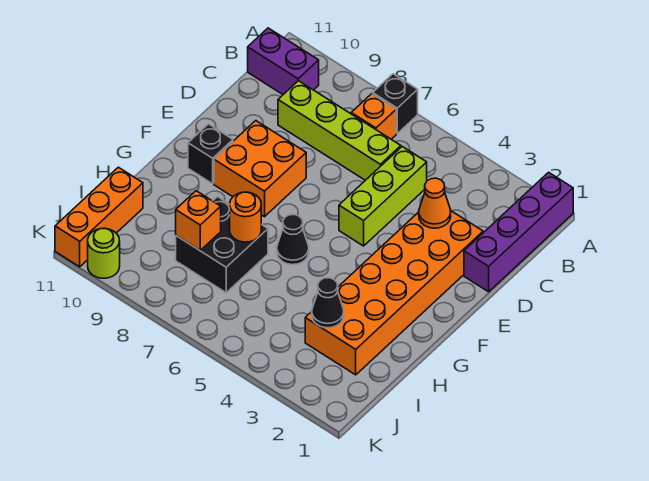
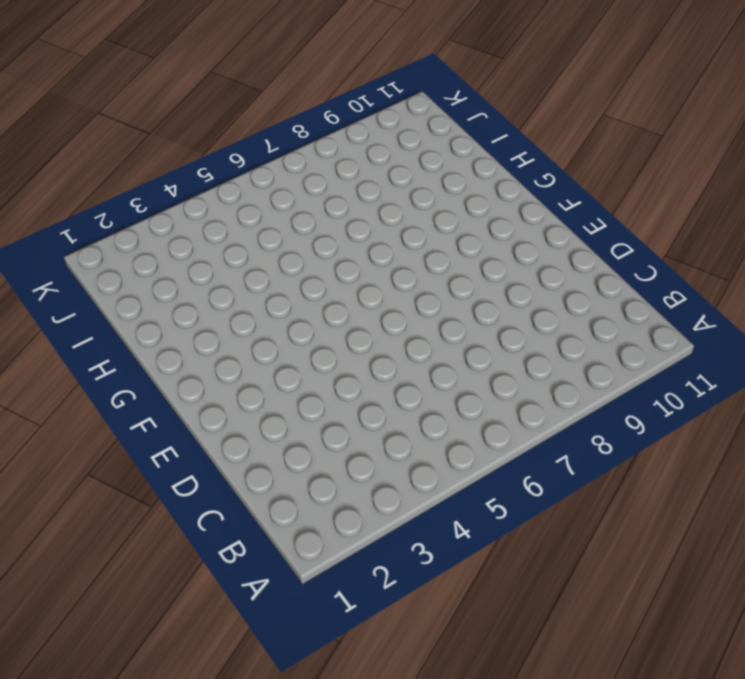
none -> purple brick A1:D1 level 1
none -> black brick A7 level 1
none -> orange brick B7 level 1

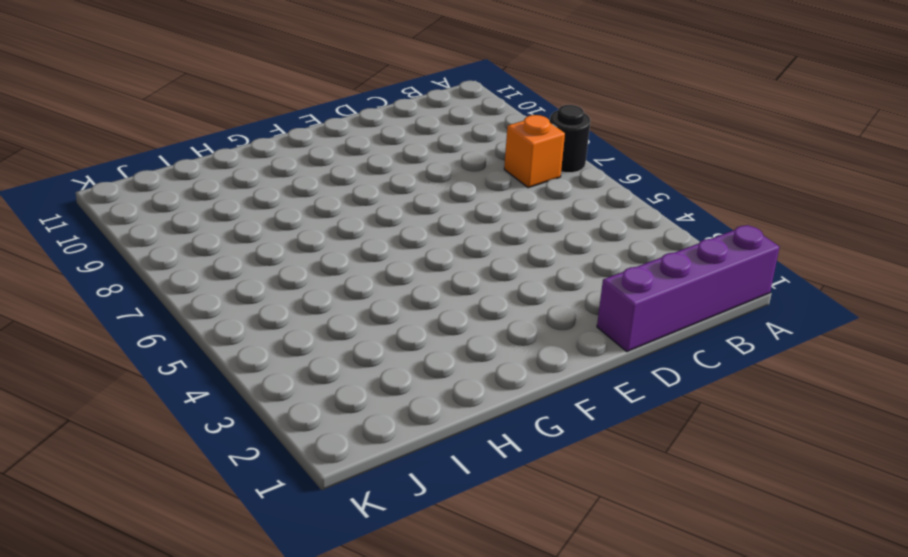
black round brick A7 level 1 -> black brick A7 level 1
none -> purple brick B10:B11 level 1
none -> lime brick C5:E5 level 1
none -> lime brick C6:C9 level 1

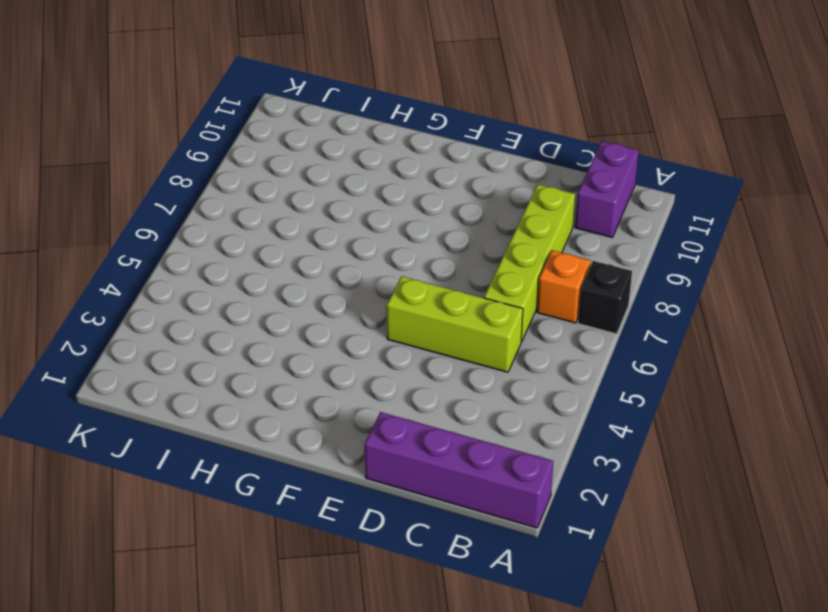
none -> orange brick D2:I3 level 1
none -> orange brick E8:F9 level 1
none -> black brick F10 level 1

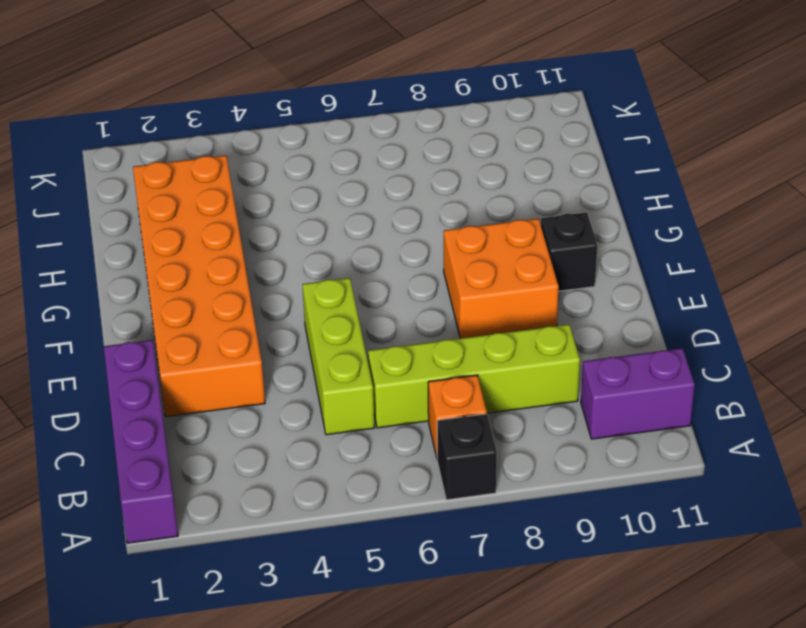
none -> black cone G6 level 1
none -> black brick H7:I8 level 1
none -> orange brick I11:K11 level 1

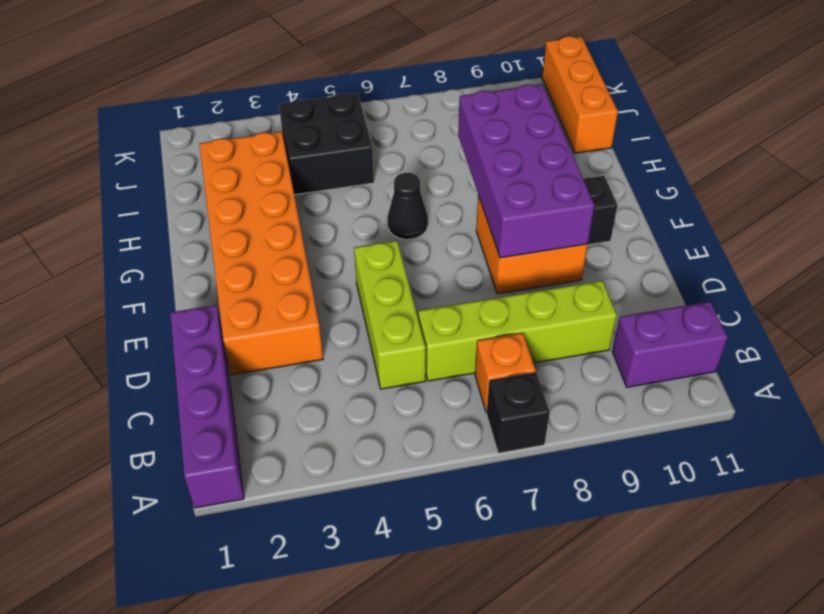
purple brick E8:H9 level 2 -> none
black brick I4:J5 level 1 -> black brick H7:I8 level 1
none -> lime round brick K10 level 1
none -> orange cone D3 level 2
none -> orange round brick H7 level 2

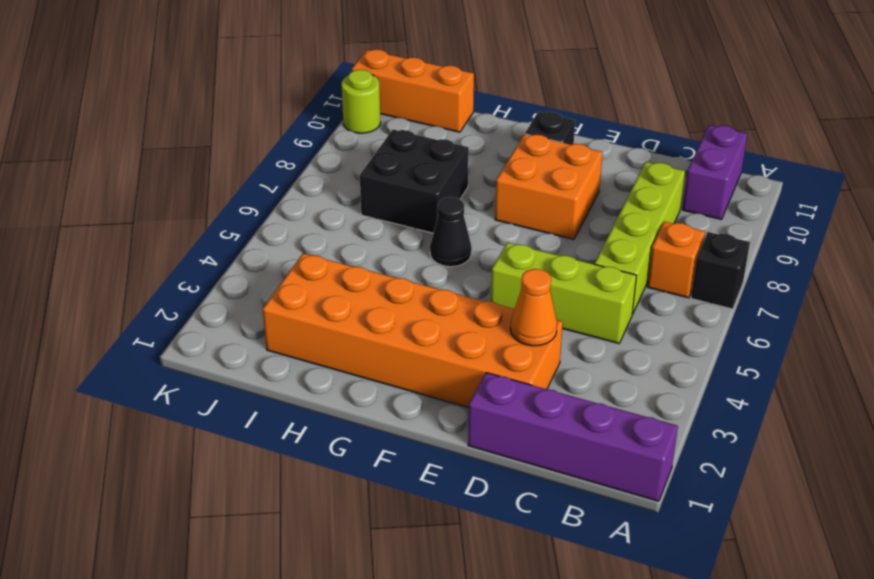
none -> orange round brick H7 level 2
none -> black cone I3 level 2
none -> orange brick I8 level 2

